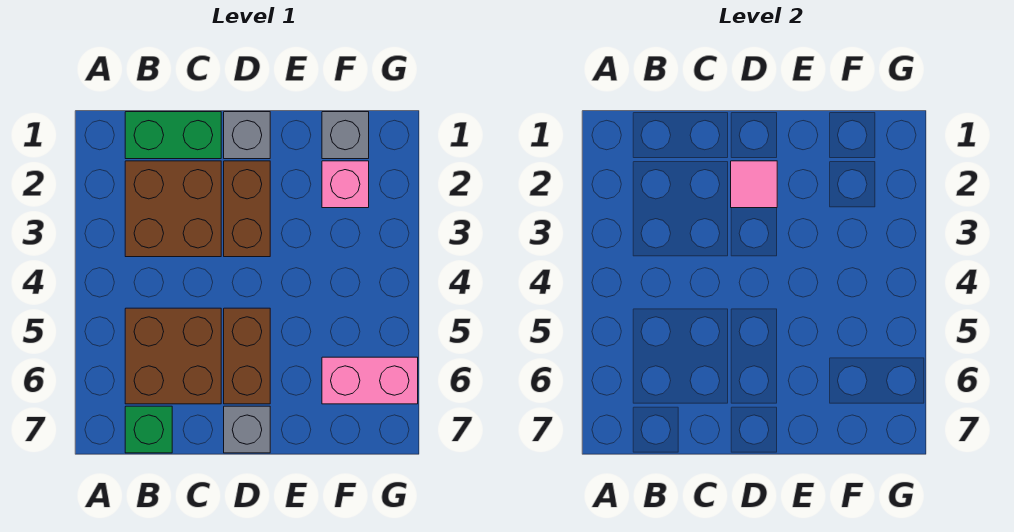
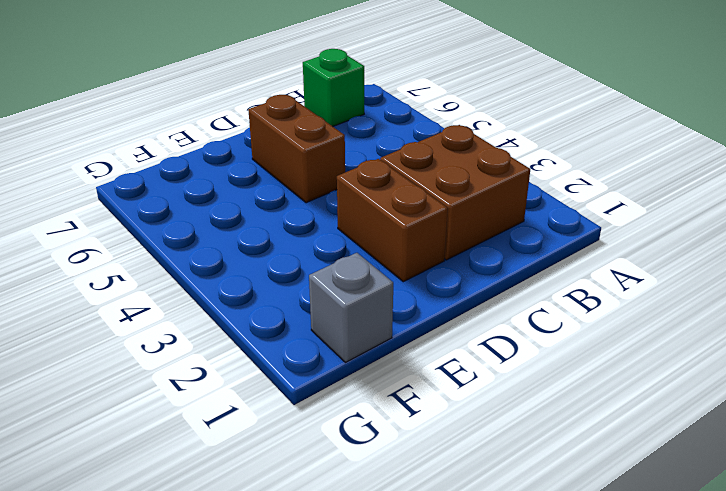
none -> green brick B1:C1 level 1
none -> brown brick B5:C6 level 1
none -> grey brick D1 level 1

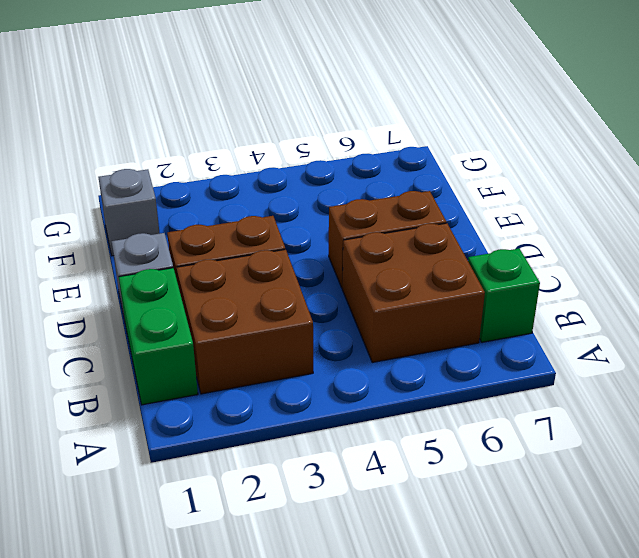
none -> grey brick D7 level 1
none -> pink brick F2 level 1
none -> pink brick F6:G6 level 1

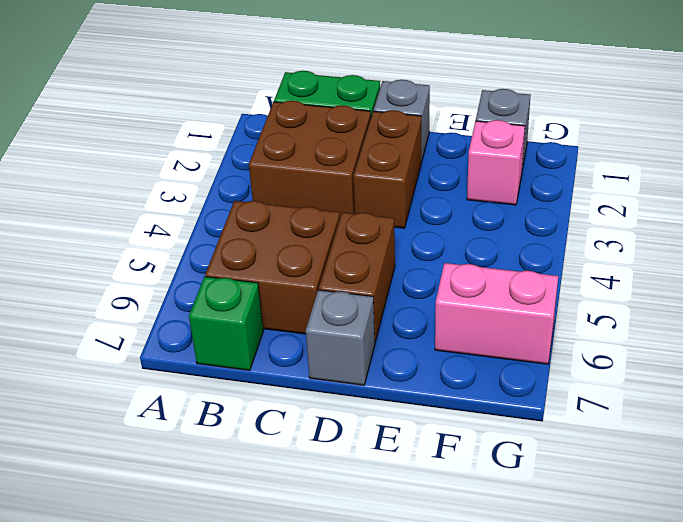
none -> pink tile D2 level 2

